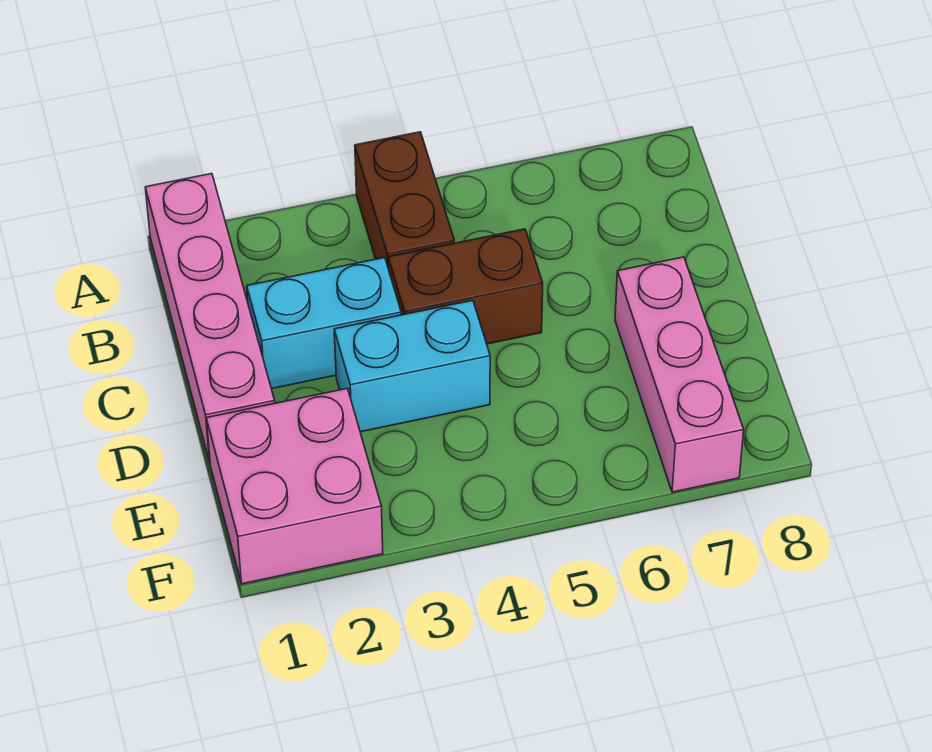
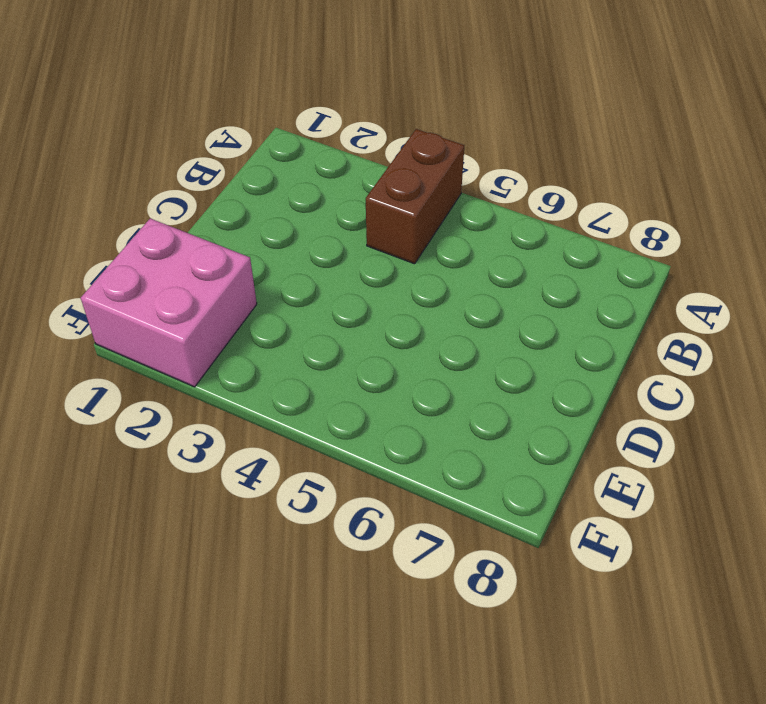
none -> pink brick A1:D1 level 1
none -> cyan brick C2:C3 level 1

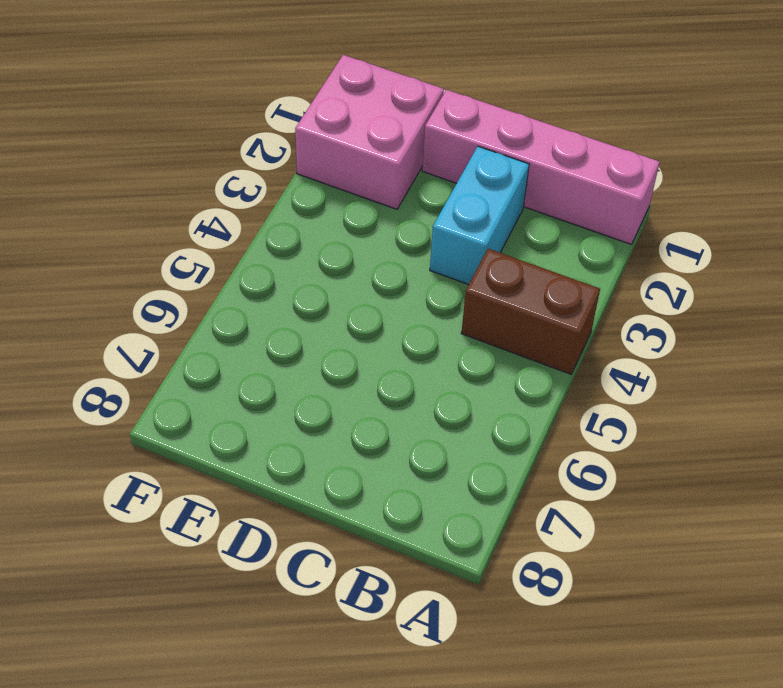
none -> brown brick C4:C5 level 1
none -> cyan brick D3:D4 level 1

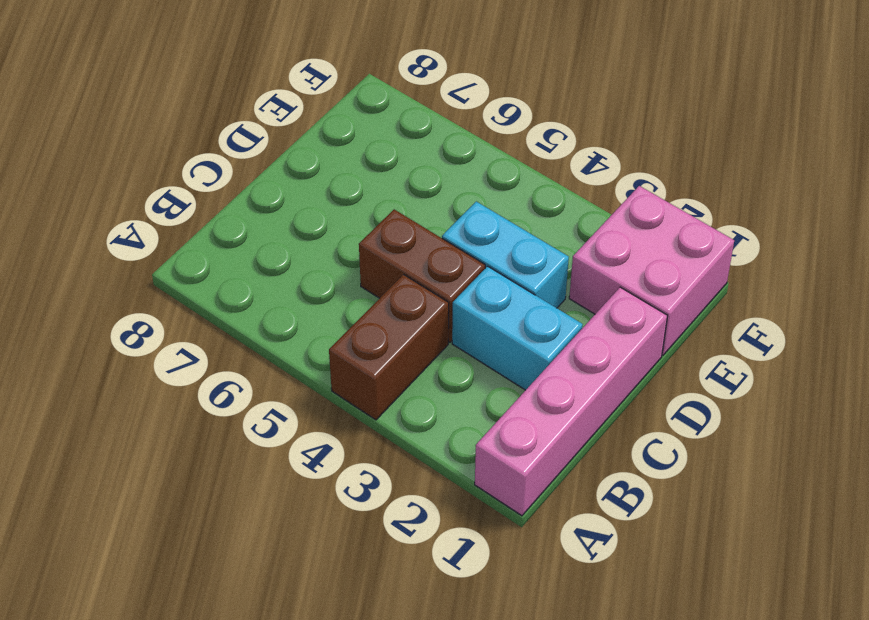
none -> pink brick D7:F7 level 1

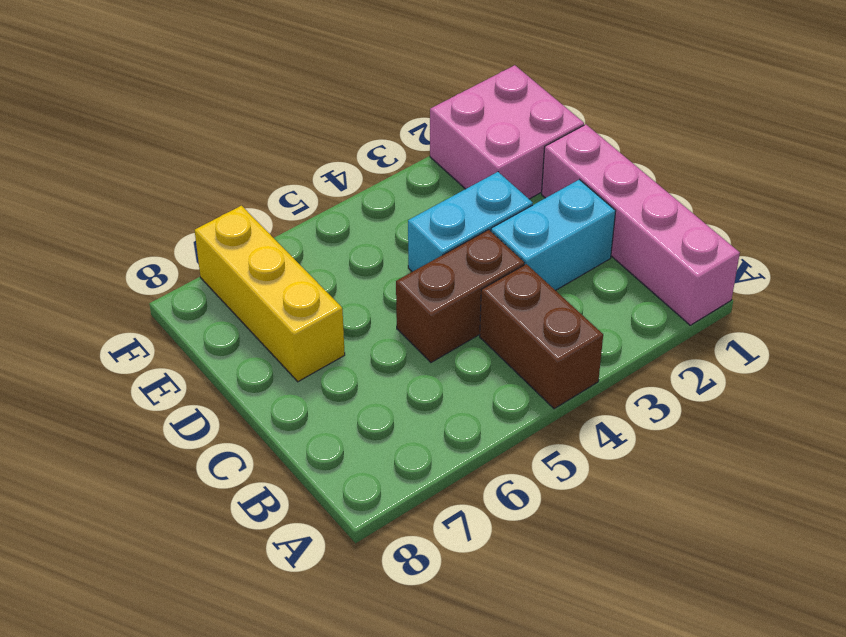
yellow brick D7:F7 level 1 -> pink brick D7:F7 level 1

